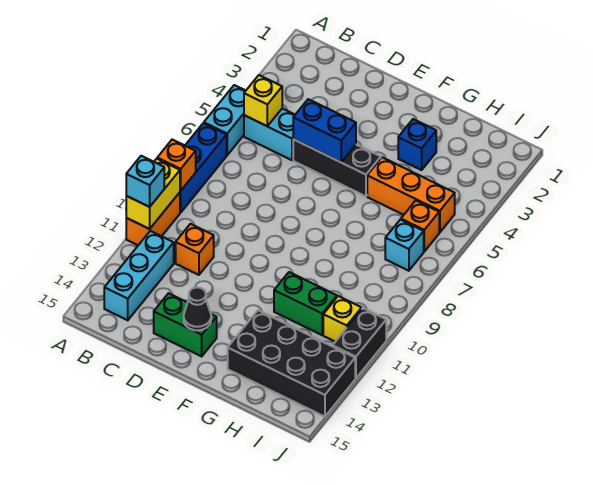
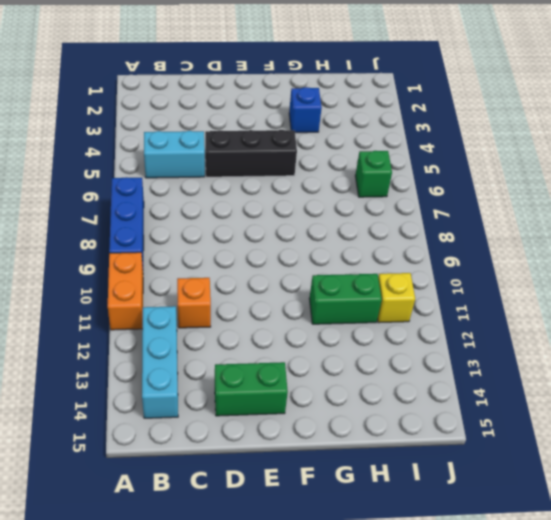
green brick I6 level 1 -> orange brick I6 level 1
none -> cyan brick A5:A6 level 1
none -> orange brick G5:I5 level 1
none -> black brick G13:J14 level 1

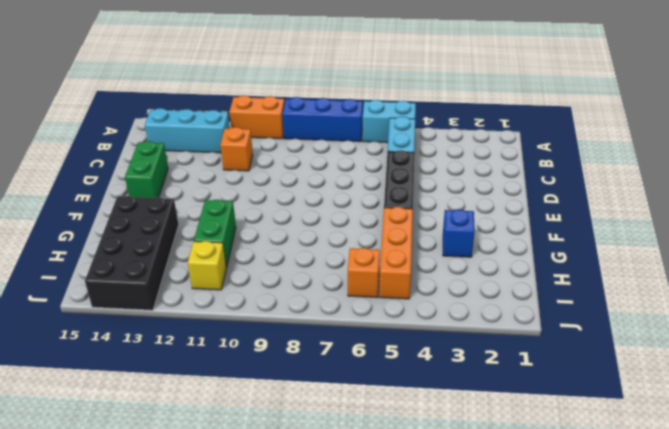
none -> cyan brick I7 level 1
none -> black brick J11:J12 level 1
none -> orange brick A9 level 2

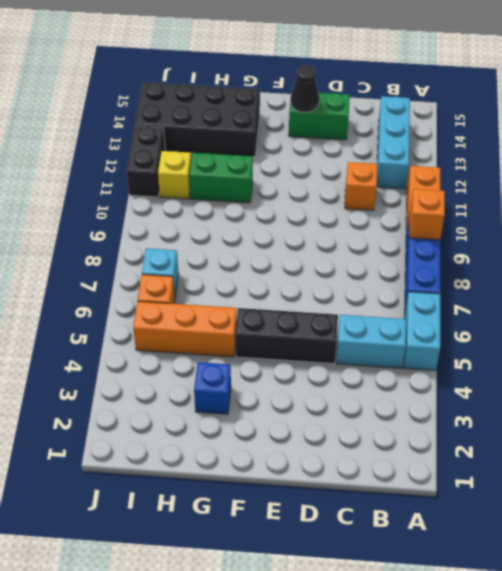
none -> yellow brick A10:A11 level 2
none -> yellow brick B5 level 2
none -> blue brick D5:E5 level 2

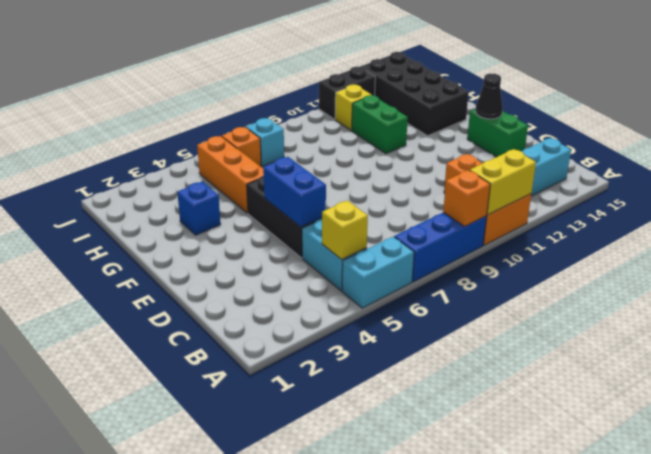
none -> cyan brick A11 level 3

